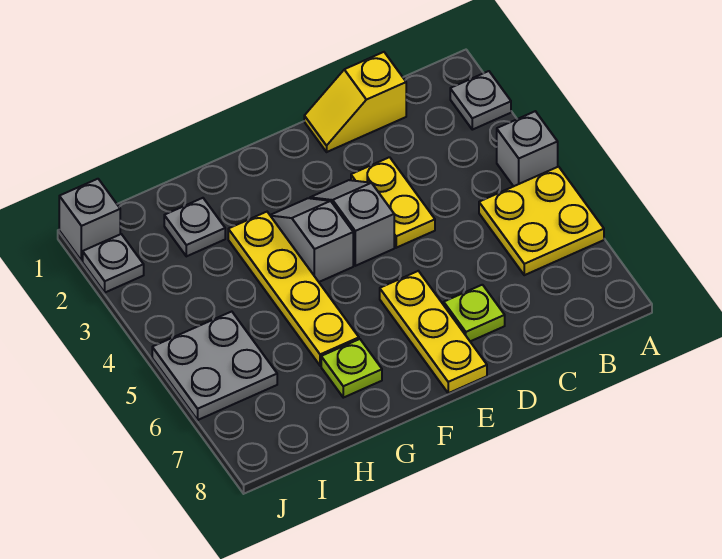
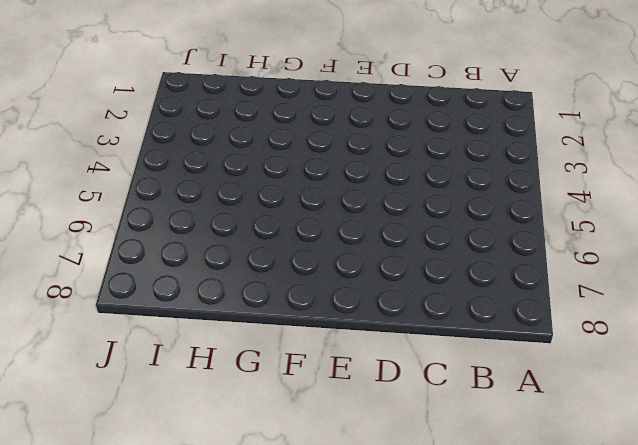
none -> grey plate A2 level 1
none -> grey brick A4 level 1
none -> yellow plate A5:B6 level 1

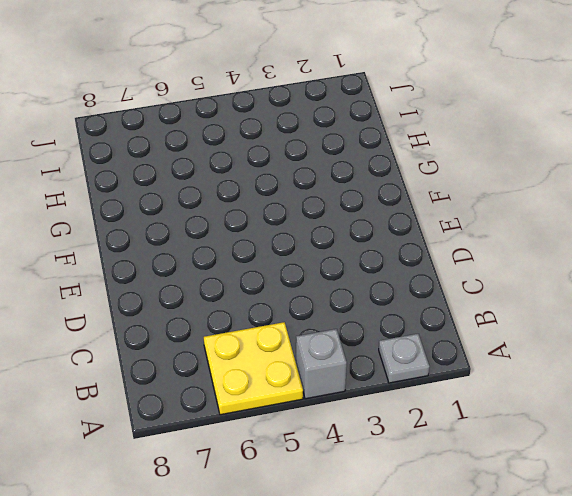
none -> yellow slope C1:D1 level 1 top C
none -> yellow plate D3:D4 level 1
none -> lime plate D7 level 1

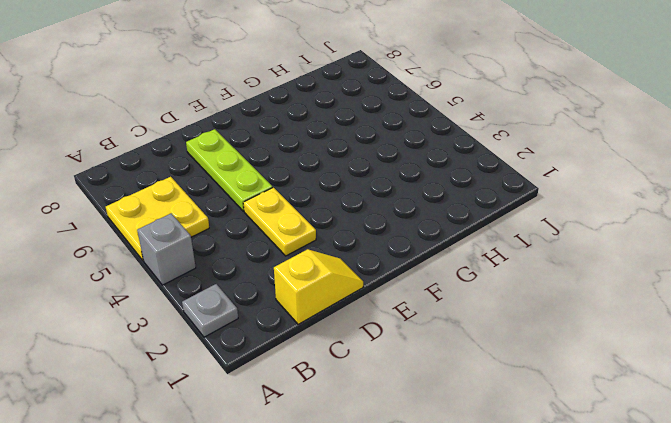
lime plate D5:D7 level 1 -> lime plate D7 level 1
none -> grey slope E3:E4 level 1 top 4
none -> yellow plate E6:E8 level 1
none -> grey slope F3:F4 level 1 top 4

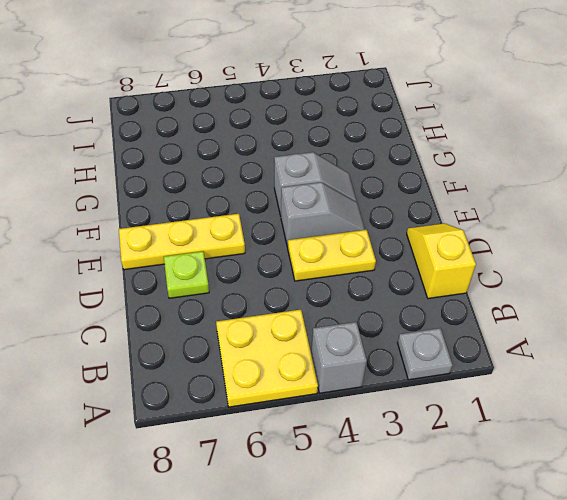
none -> yellow plate G3:G6 level 1
none -> lime plate G7 level 1
none -> grey plate H2 level 1

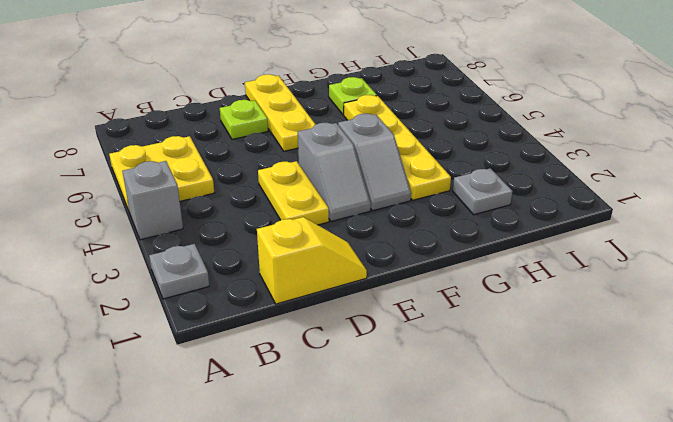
none -> grey plate I5:J6 level 1
none -> grey brick J1 level 1
none -> grey plate J2 level 1

